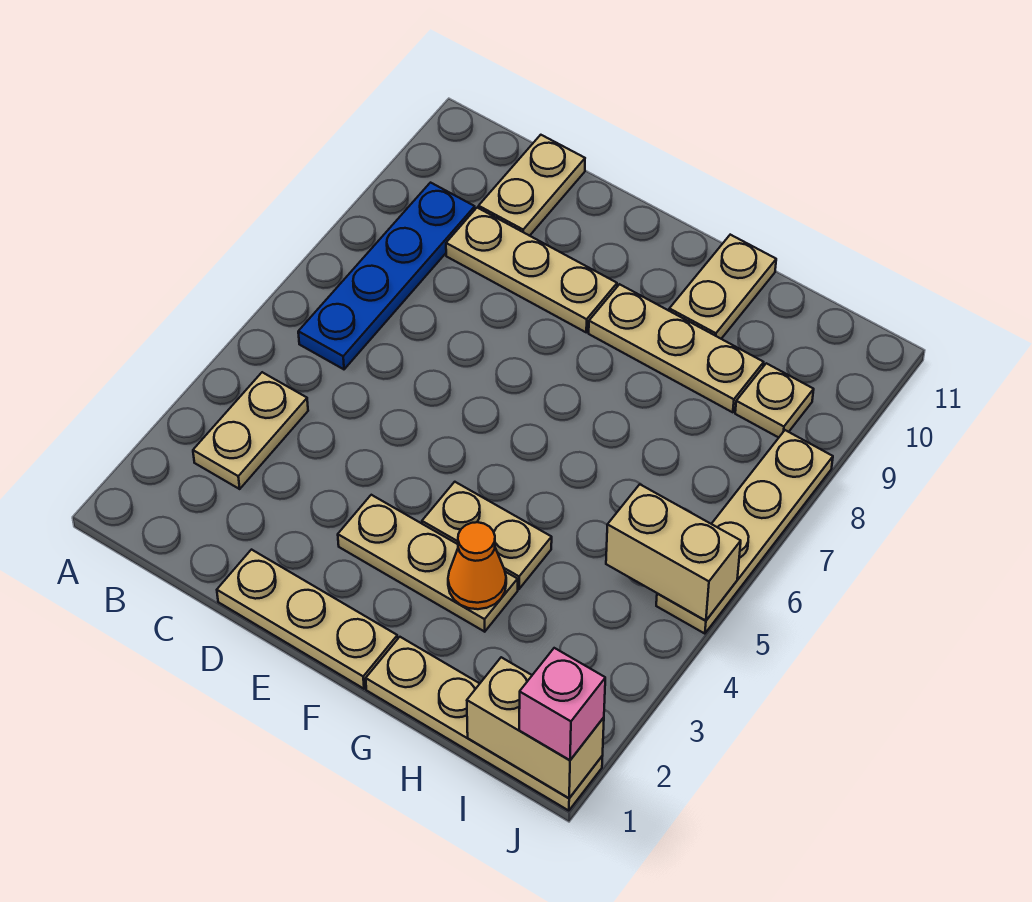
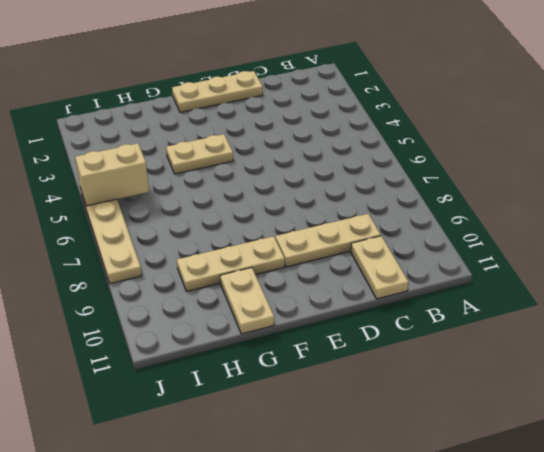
none -> tan plate B3:B4 level 1
none -> blue plate B6:B9 level 1
none -> tan plate E3:G3 level 1

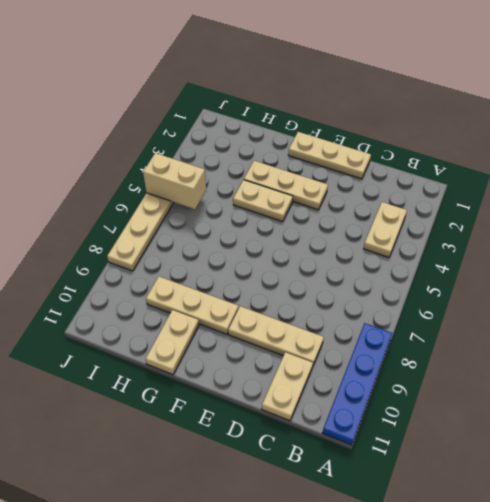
blue plate A8:A11 level 1 -> blue plate B6:B9 level 1
none -> tan plate G1:J1 level 1
none -> tan plate I9 level 1
none -> orange cone G3 level 2

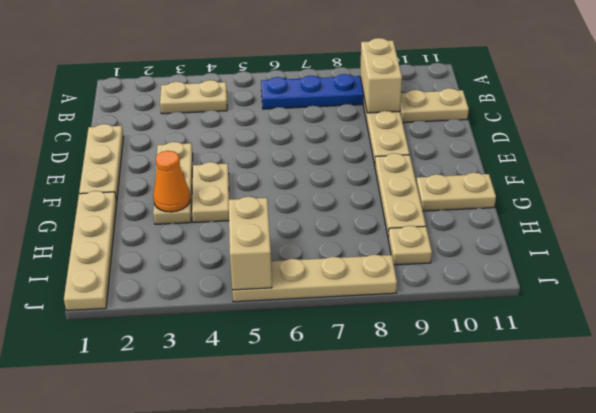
tan brick B9:C9 level 2 -> tan brick I1:J1 level 2
none -> pink brick J1 level 3

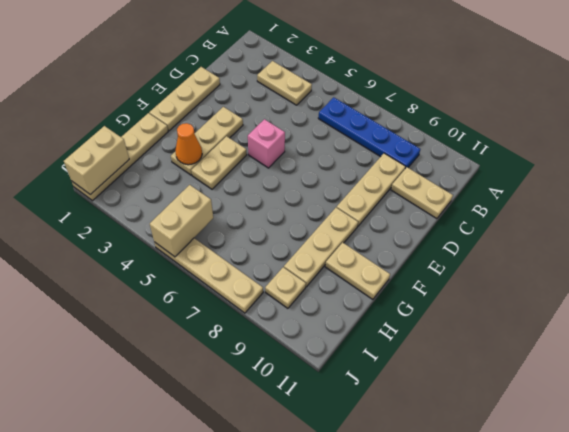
pink brick E5 level 1 -> pink brick J1 level 3

